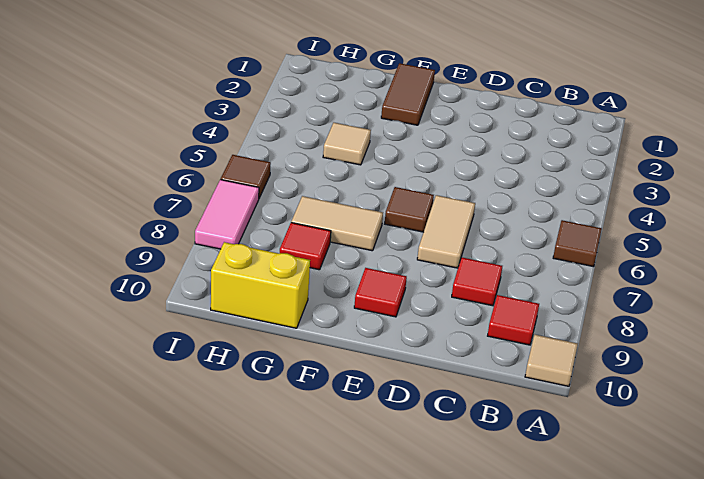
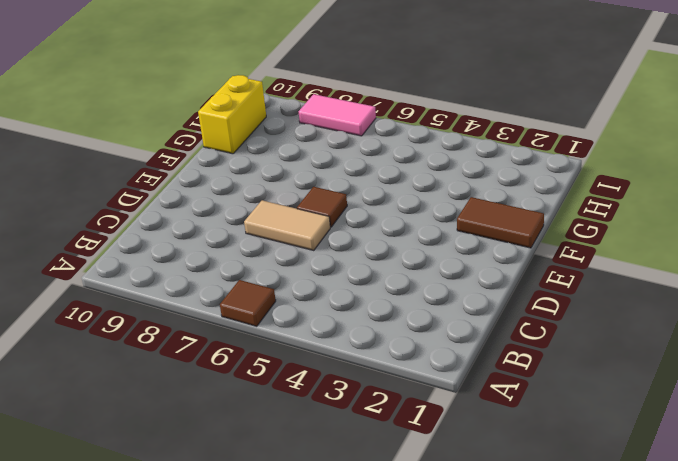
none -> tan tile A10 level 1
none -> red tile B9 level 1
none -> red tile C8 level 1

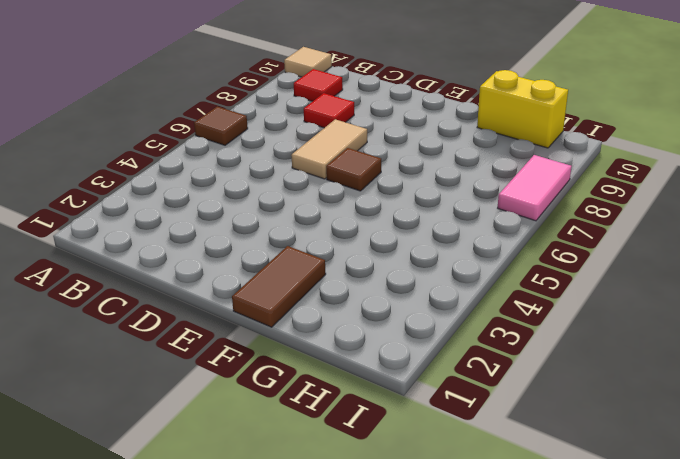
none -> red tile E9 level 1
none -> tan tile F7:G7 level 1
none -> tan tile G4 level 1

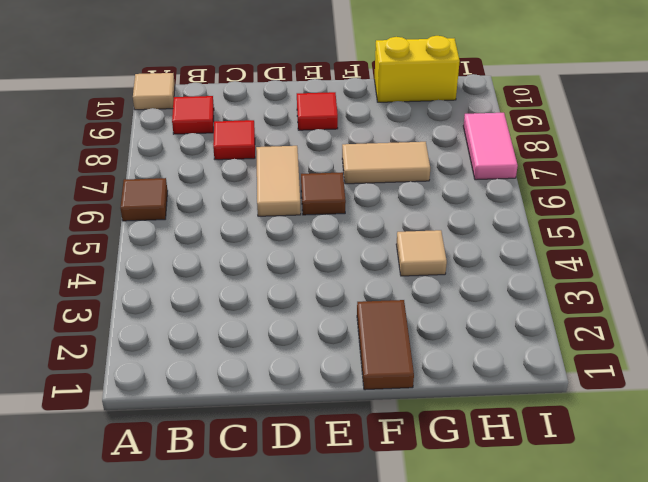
none -> red tile G8 level 1
none -> brown tile I6 level 1

